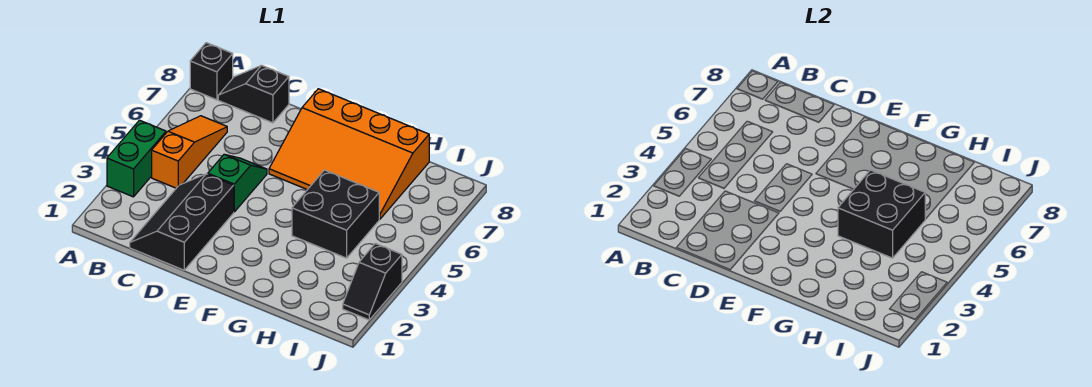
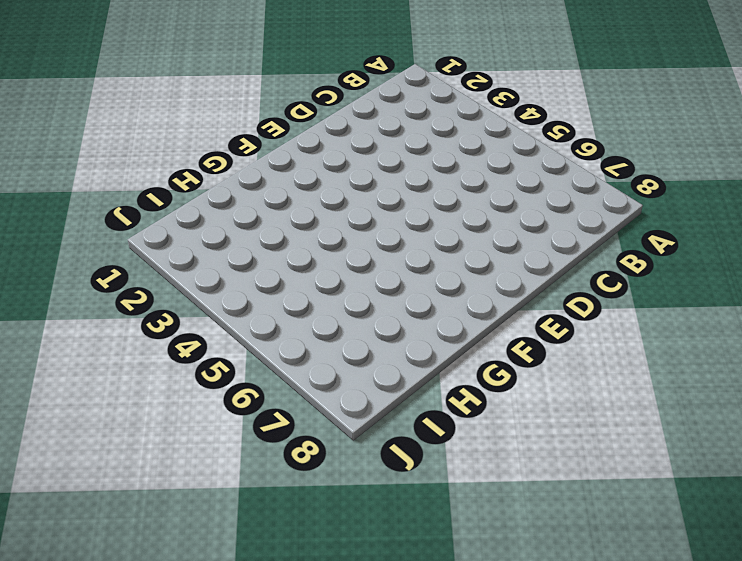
none -> green brick A3:A4 level 1
none -> black brick A8 level 1

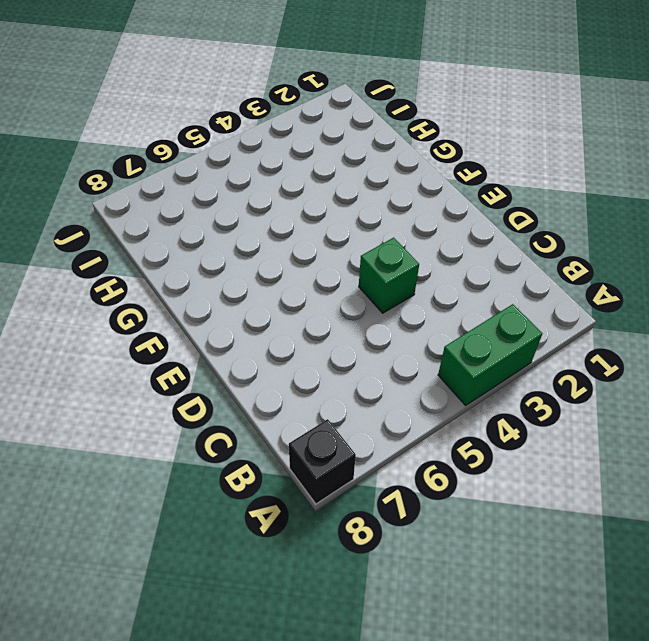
green brick D4 level 1 -> green slope D4:D5 level 1 top 4
none -> orange slope B4:B6 level 1 top 4
none -> black slope B8:C8 level 1 top C

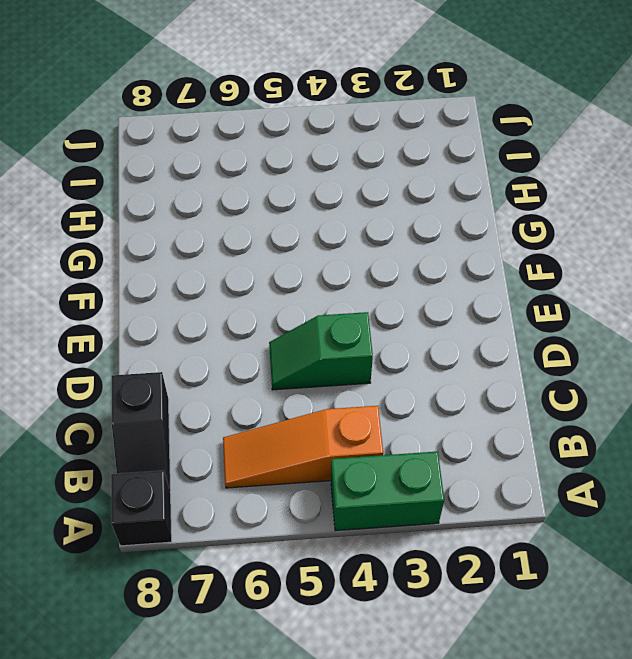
none -> black slope C1:D3 level 1 top D
none -> orange slope E6:H8 level 1 top 8

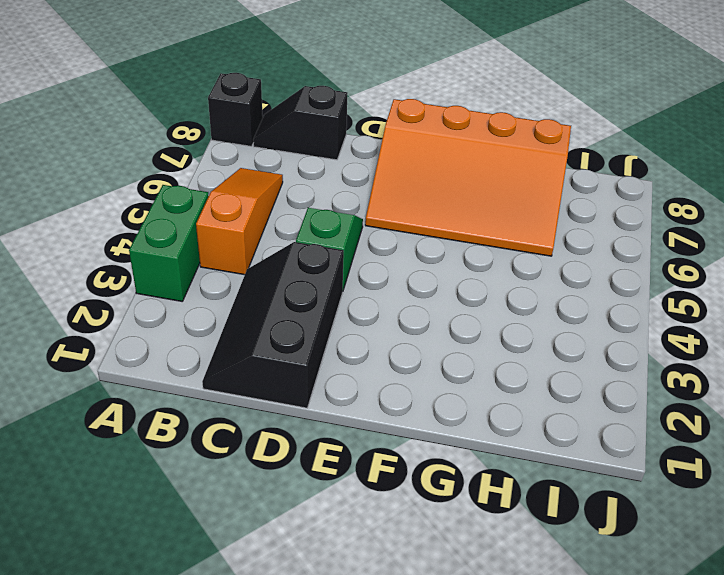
none -> black brick G4:H5 level 1
none -> black slope J2:J3 level 1 top 3

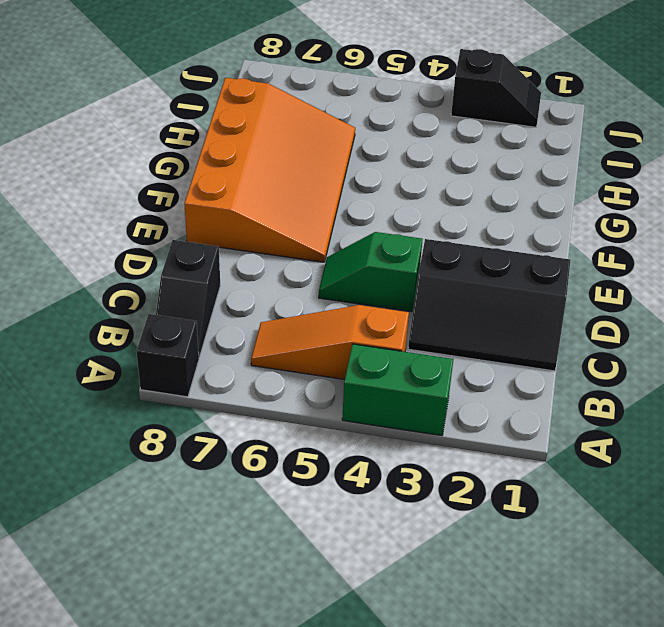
none -> black brick G4:H5 level 1
none -> black brick G4:H5 level 2

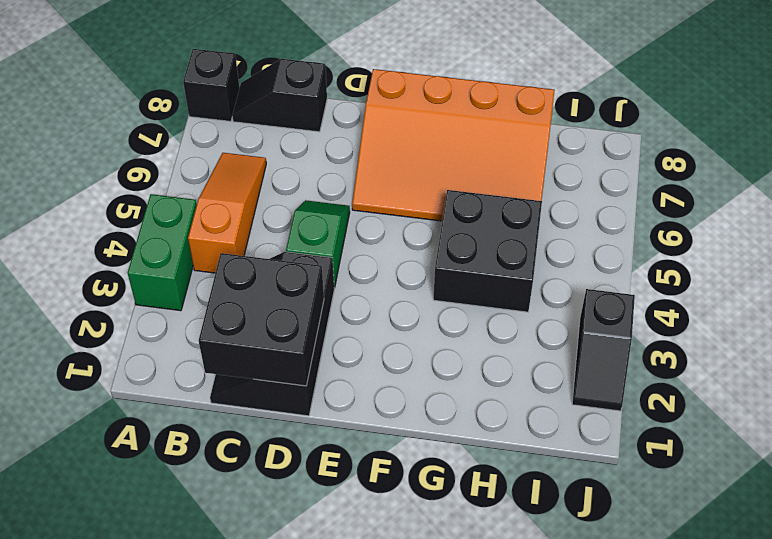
black brick C1:D2 level 2 -> black brick G4:H5 level 2

